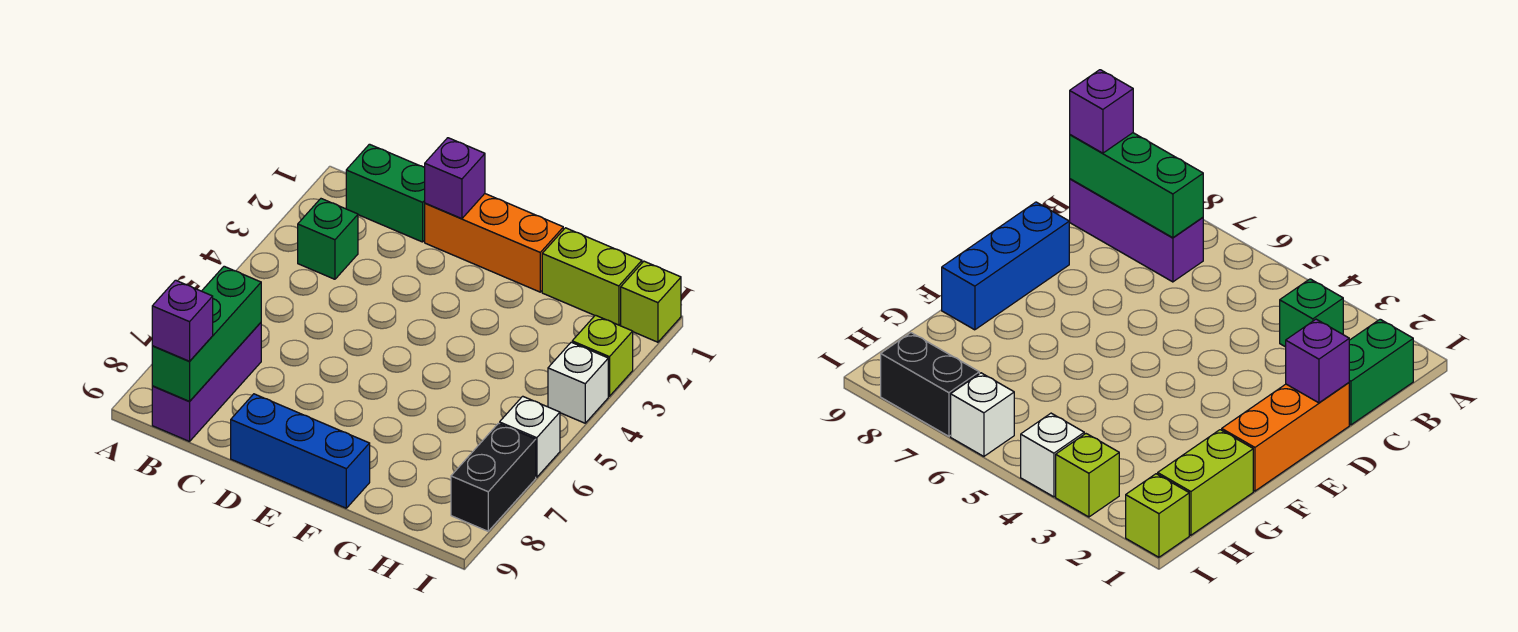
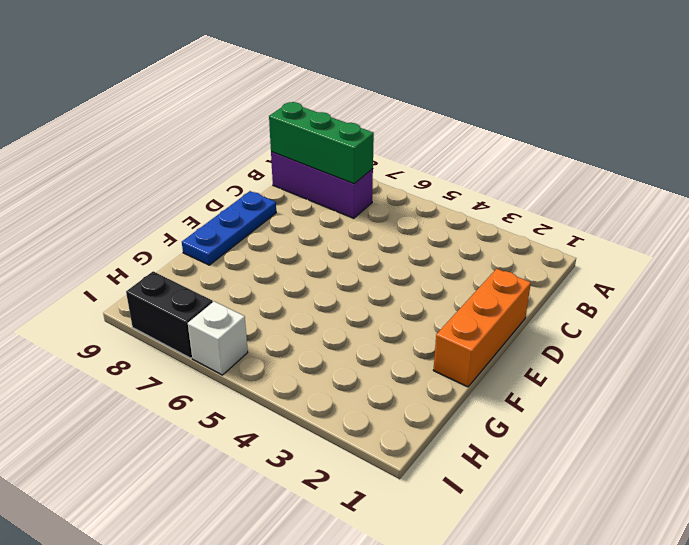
blue plate D9:F9 level 1 -> blue brick D9:F9 level 1
none -> green brick B1:C1 level 1
none -> green brick B3 level 1
none -> lime brick G1:H1 level 1

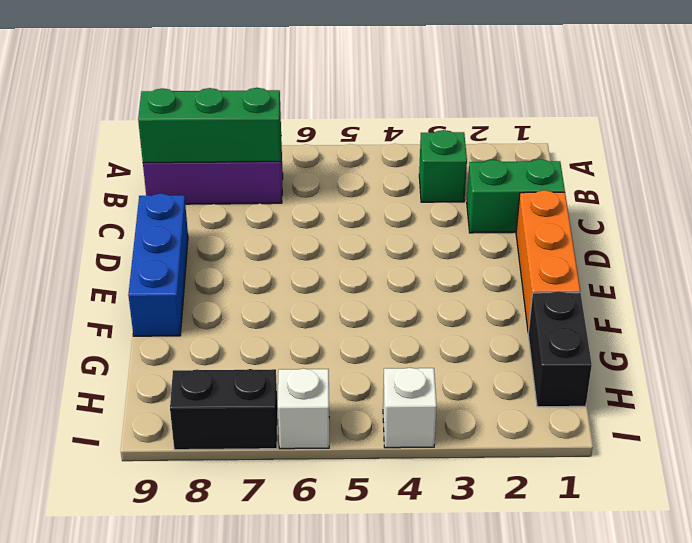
green brick C1:C2 level 1 -> green brick B1:C1 level 1
black brick G1:H1 level 1 -> lime brick G1:H1 level 1
none -> lime brick I1 level 1
none -> lime brick I3 level 1
none -> purple brick D1 level 2

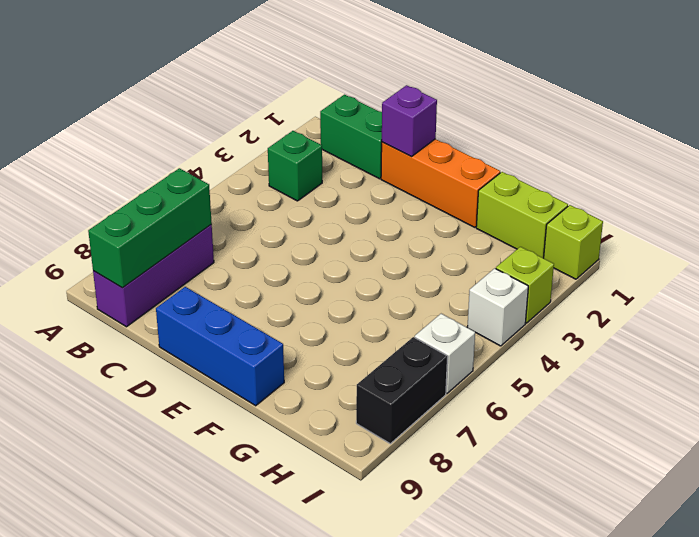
none -> purple brick B9 level 3

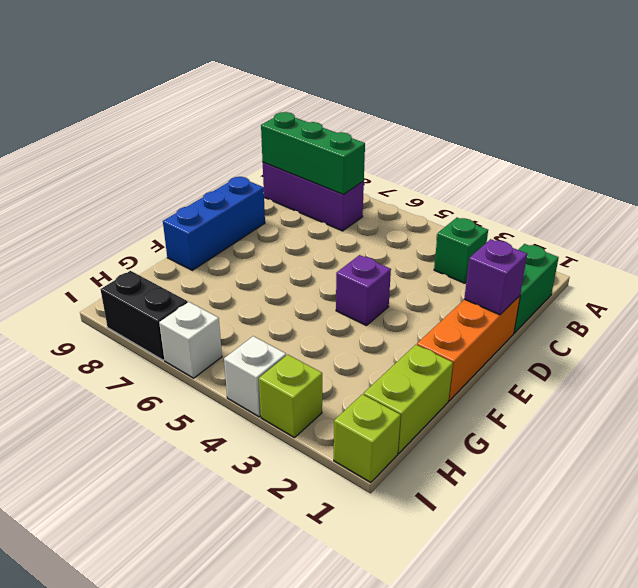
purple brick E4 level 1 -> purple brick B9 level 3

